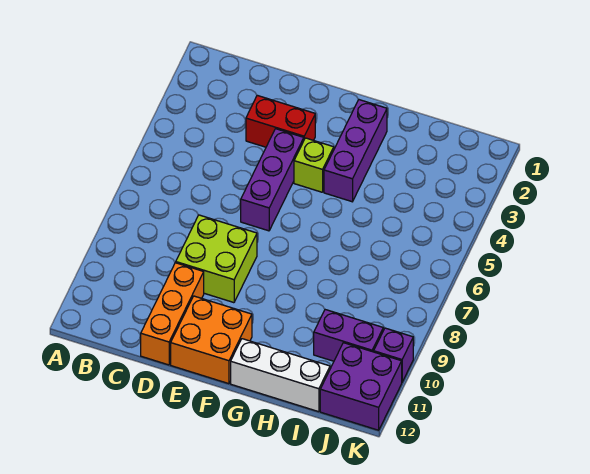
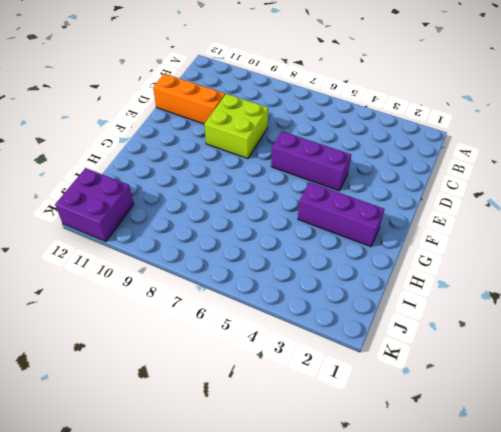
none -> red brick D3:E3 level 1
none -> orange brick E11:F12 level 1

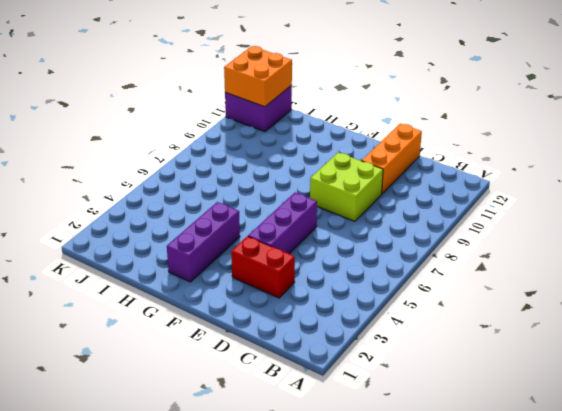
orange brick J11:K12 level 2 -> orange brick E11:F12 level 1
none -> lime brick F4 level 1
none -> white brick G12:I12 level 1

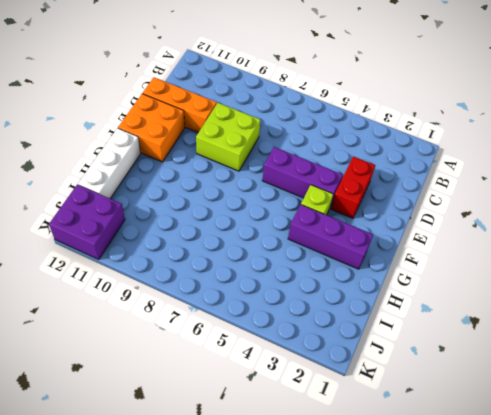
none -> purple brick I10:J10 level 1
none -> purple brick K10 level 1

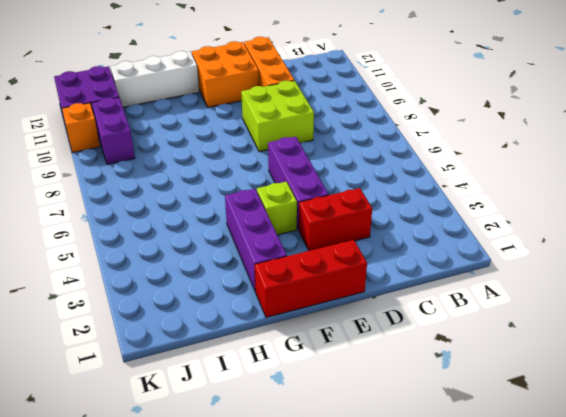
red brick E1:G1 level 1 -> none
purple brick J9:J10 level 1 -> purple brick I10:J10 level 1
orange brick K10 level 1 -> purple brick K10 level 1

